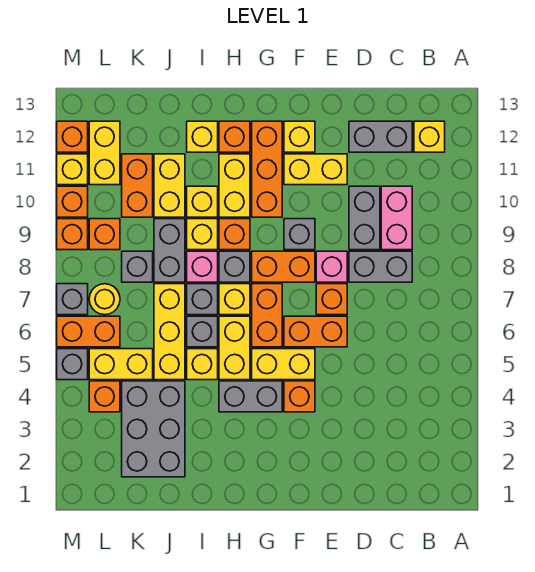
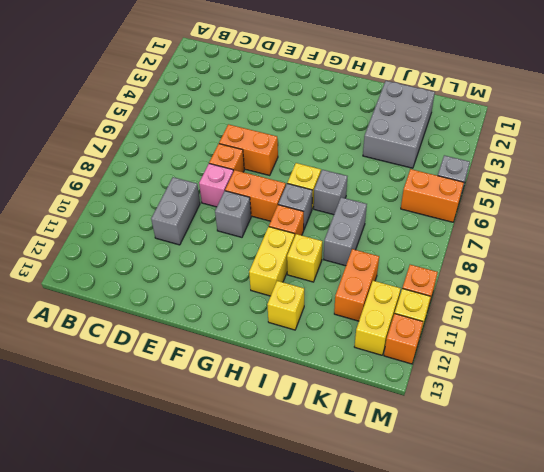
none -> yellow brick B12 level 1
none -> grey brick C8:D8 level 1
none -> pink brick C9:C10 level 1
none -> grey brick C12:D12 level 1

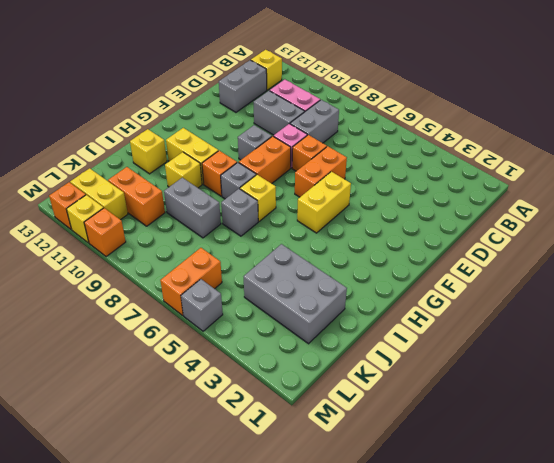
none -> yellow brick E11:F11 level 1
none -> orange brick F4 level 1
none -> yellow brick F12 level 1
none -> grey brick G4:H4 level 1

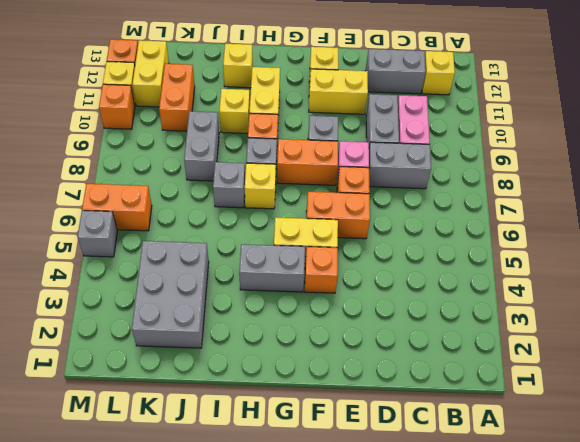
none -> orange brick G6:G7 level 1
none -> orange brick G10:G12 level 1
none -> yellow brick H5:H6 level 1
none -> orange brick H12 level 1

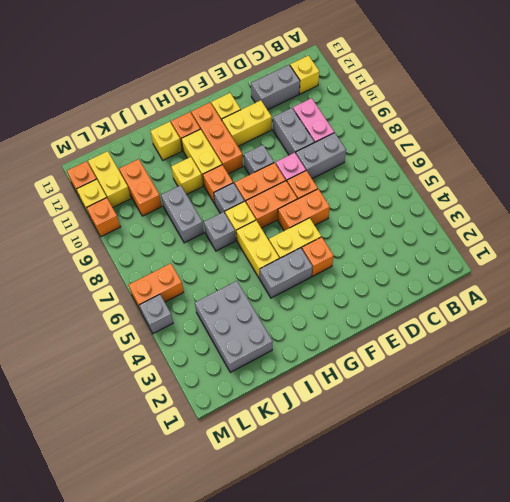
orange brick F7:G7 level 1 -> orange brick G6:G7 level 1
none -> yellow brick I5 level 1
none -> grey brick I6 level 1
none -> pink brick I8 level 1
none -> yellow brick I9 level 1

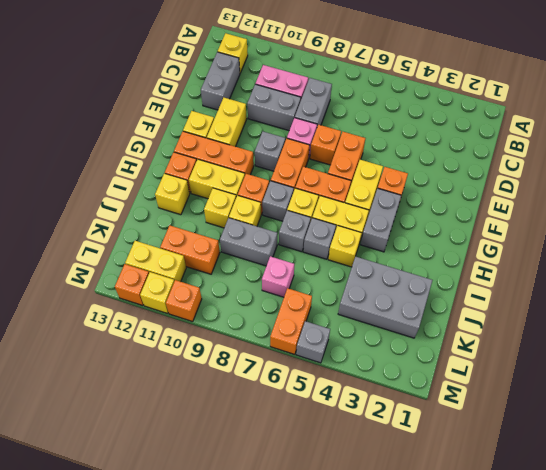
pink brick K7 level 1 -> pink brick I8 level 1
none -> yellow brick J5:J7 level 1
none -> yellow brick J10:J11 level 1
none -> yellow brick K5:L5 level 1
none -> grey brick K8 level 1

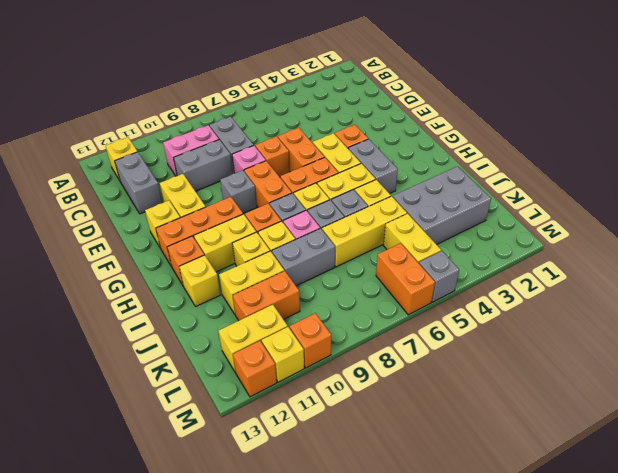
none -> grey brick K8 level 1
none -> orange brick L4 level 1
none -> yellow round brick L7 level 1
none -> orange brick L9 level 1

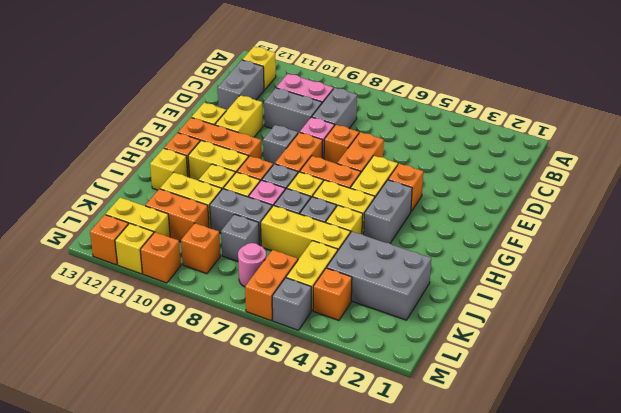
pink round brick L7 level 1 -> yellow round brick L7 level 1
none -> grey brick M7 level 1
none -> orange brick M9 level 1

